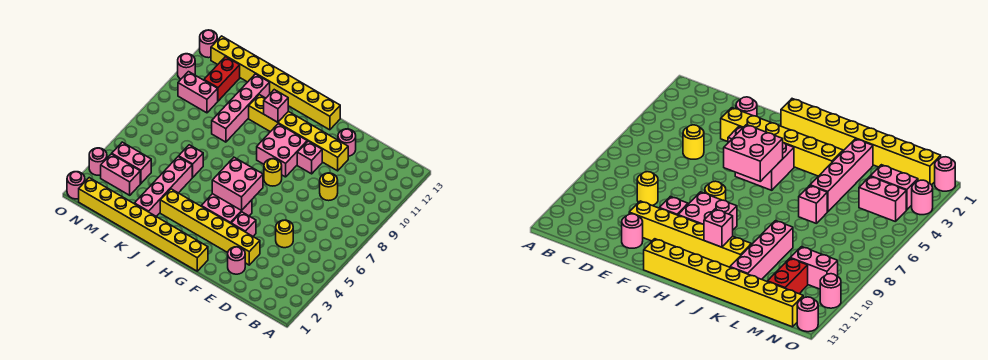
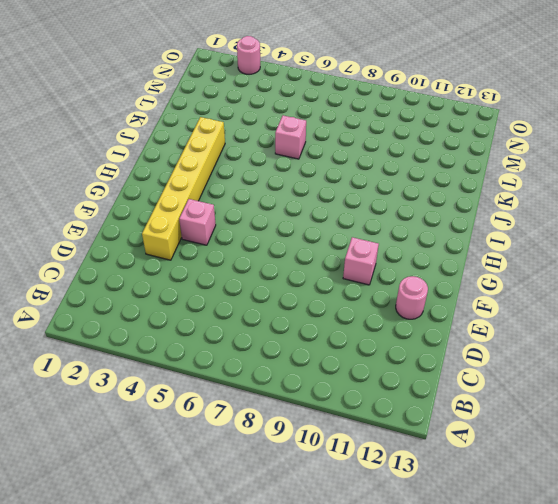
none -> yellow round brick D5 level 1
none -> yellow round brick D9 level 1
none -> pink round brick E2 level 1

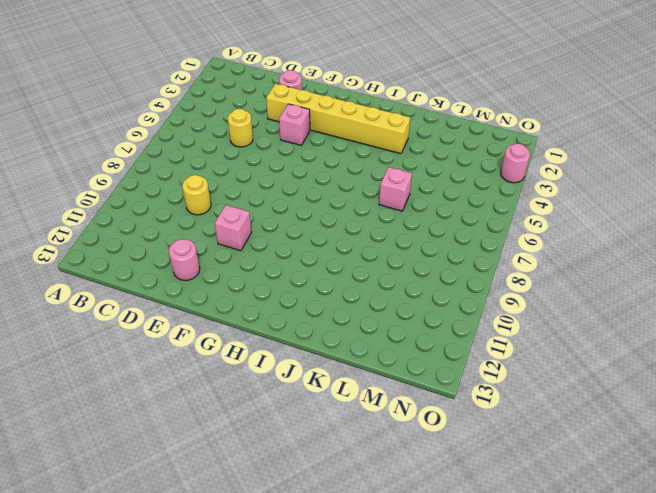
none -> yellow brick E11:J11 level 1
none -> yellow brick G1:N1 level 1
none -> pink brick G4:H5 level 1

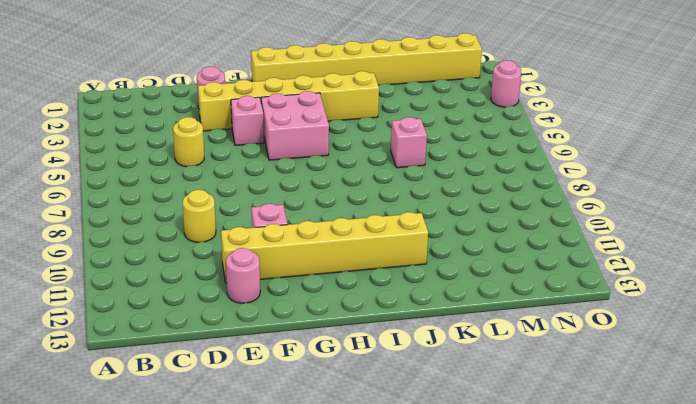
none -> yellow round brick G8 level 1
none -> pink brick G9:H10 level 1
none -> yellow brick G13:N13 level 1

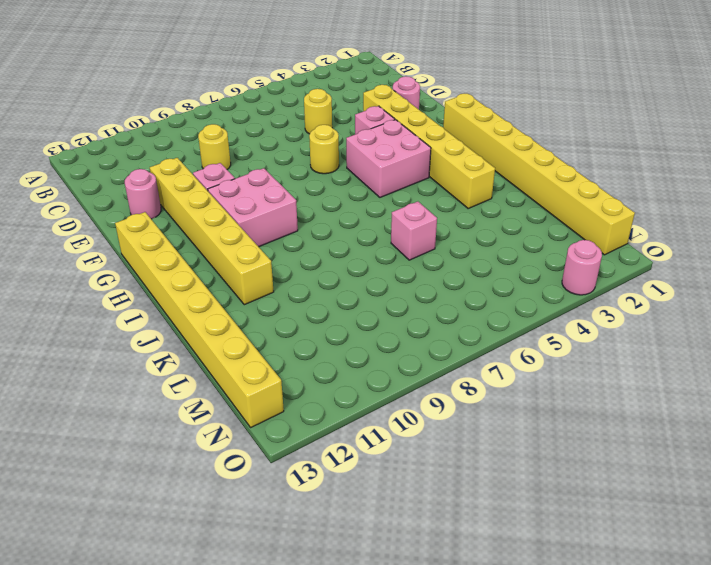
yellow round brick F6 level 1 -> yellow round brick G8 level 1
none -> pink brick K2:K5 level 1
none -> pink brick K9:K12 level 1
none -> pink brick M3:N3 level 1

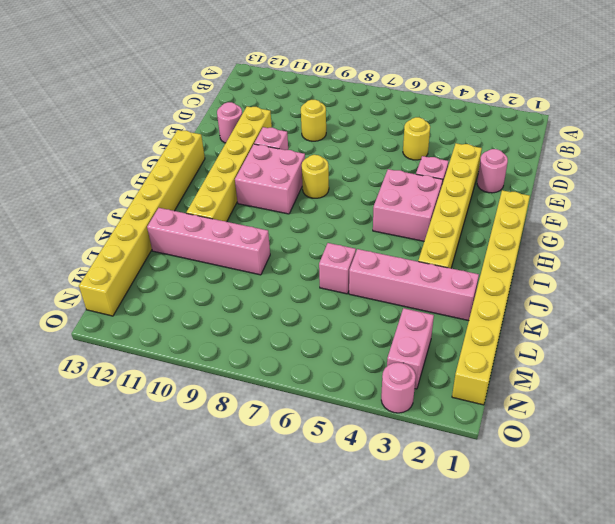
none -> pink brick M4:N4 level 1
none -> pink brick M10:N10 level 1
none -> red brick M11:M12 level 1

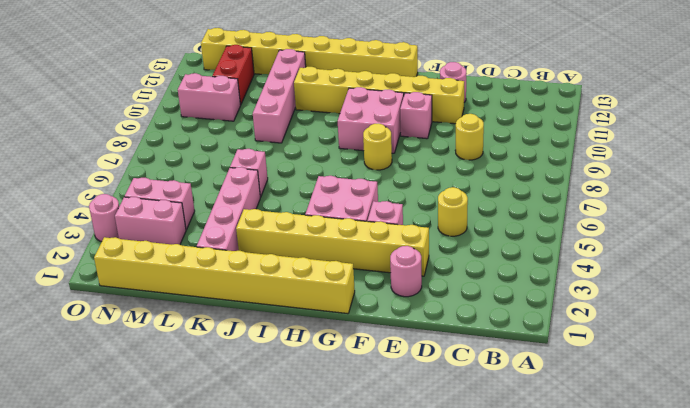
none -> pink round brick O1 level 1
none -> pink round brick O11 level 1
none -> pink round brick O13 level 1

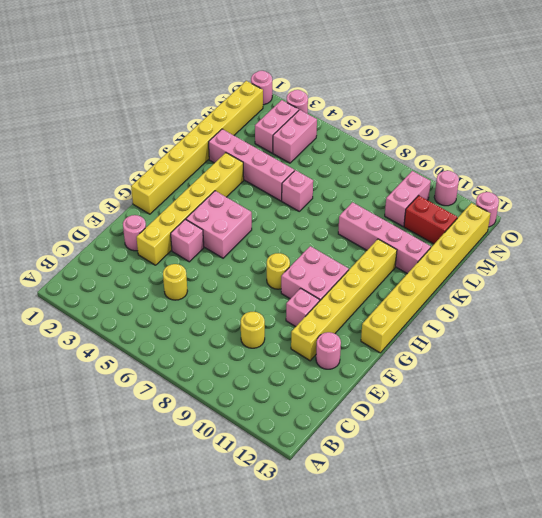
none -> pink brick G5:H6 level 2
none -> pink brick I11 level 2

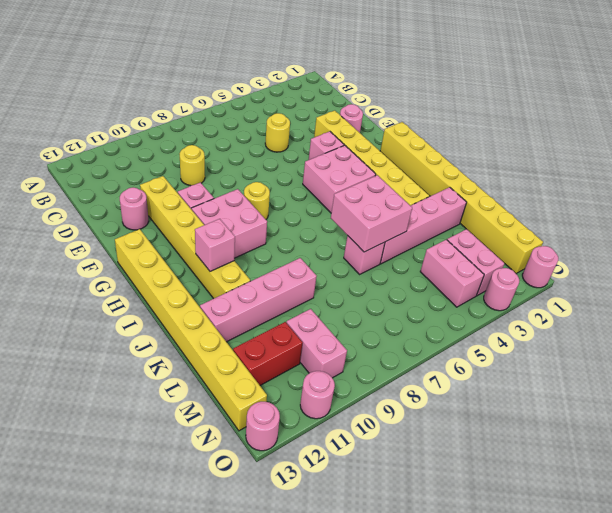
pink brick J5:K6 level 2 -> pink brick G5:H6 level 2

